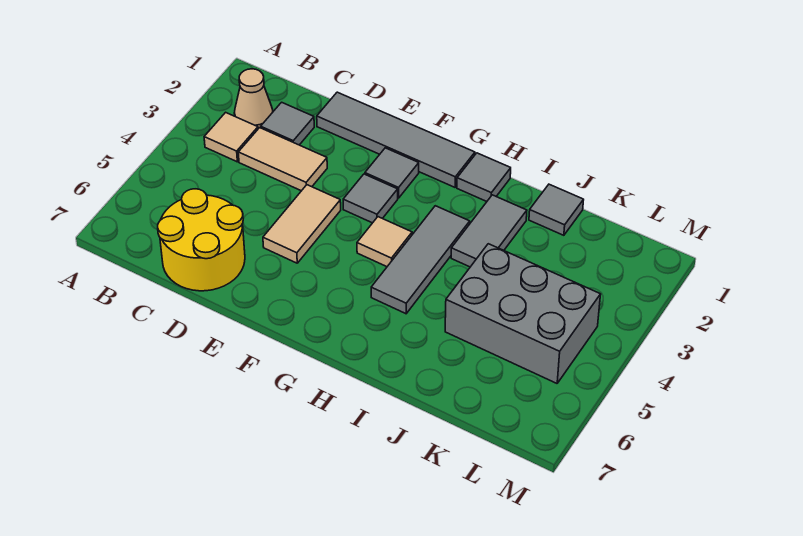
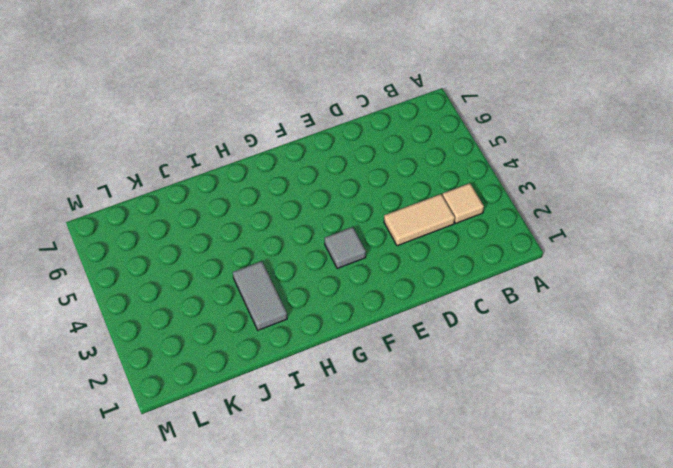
none -> tan cone B2 level 1
none -> grey tile C2 level 1
none -> yellow round brick C6:D7 level 1

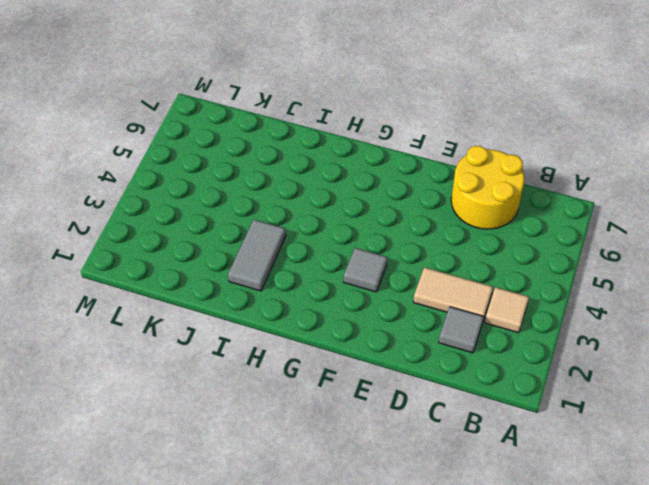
none -> tan cone B2 level 1
none -> grey tile D1:G1 level 1
none -> tan tile E4:E5 level 1

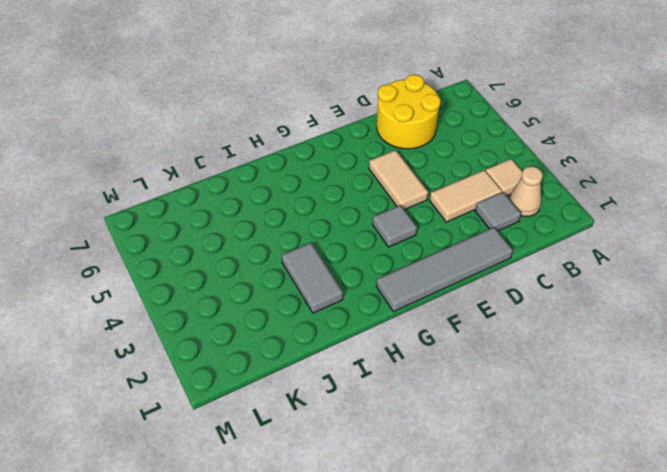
none -> grey tile F2 level 1
none -> tan tile G4 level 1
none -> grey tile H1 level 1

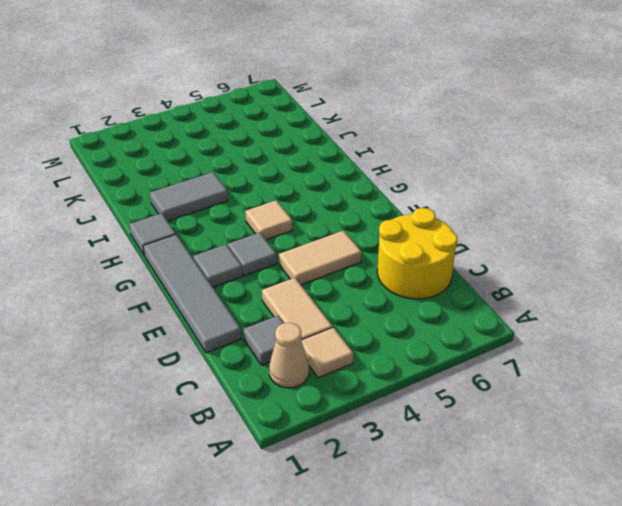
none -> grey tile H3:H5 level 1
none -> grey tile J1 level 1
none -> grey brick J4:L5 level 1

